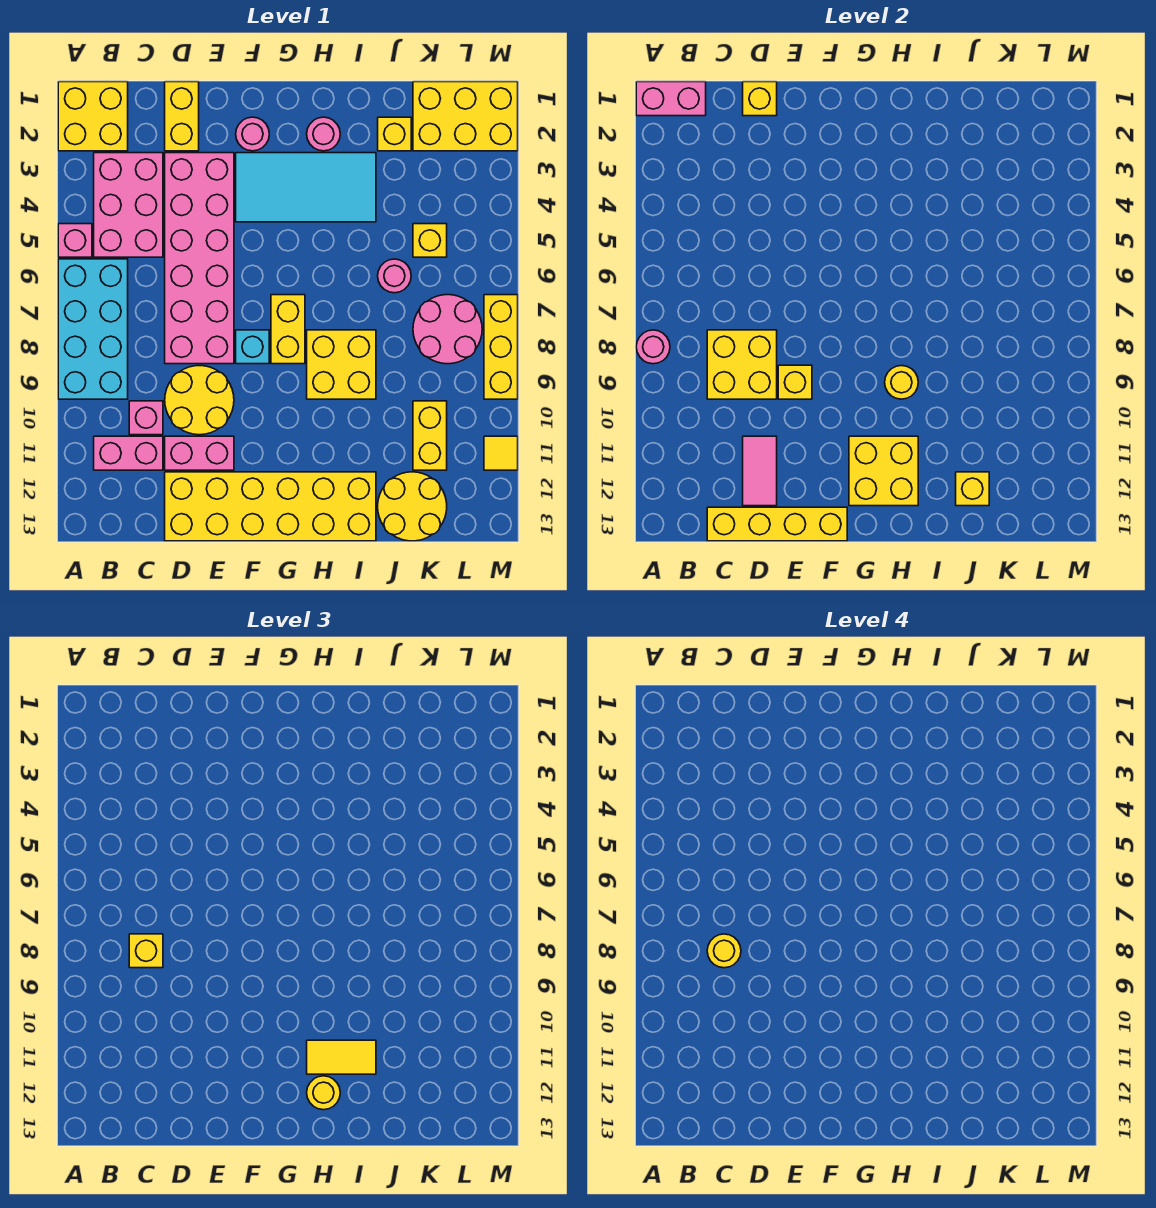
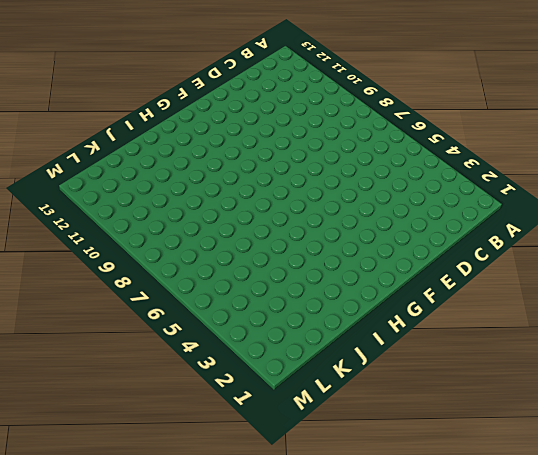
none -> yellow brick A1:B2 level 1
none -> pink brick A5 level 1
none -> cyan brick A6:B9 level 1
none -> pink brick B3:C5 level 1

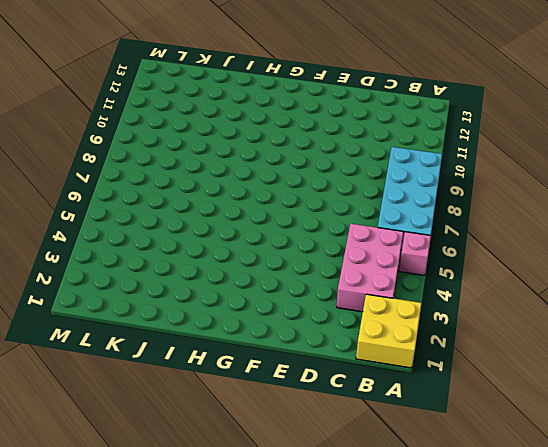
none -> pink brick B11:C11 level 1
none -> pink brick C10 level 1
none -> yellow brick D1:D2 level 1
none -> pink brick D3:E8 level 1

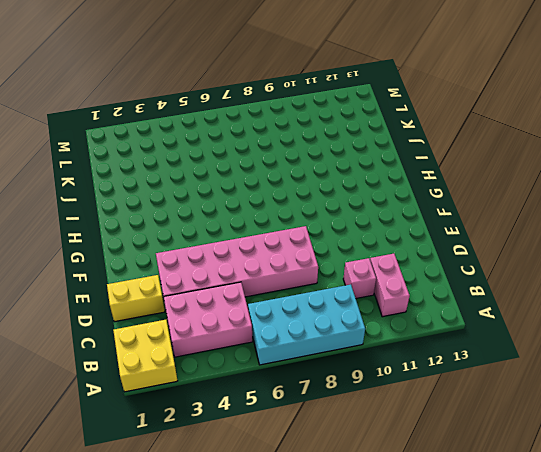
none -> pink brick A5 level 1
none -> yellow round brick D9:E10 level 1
none -> pink brick D11:E11 level 1
none -> yellow brick D12:I13 level 1

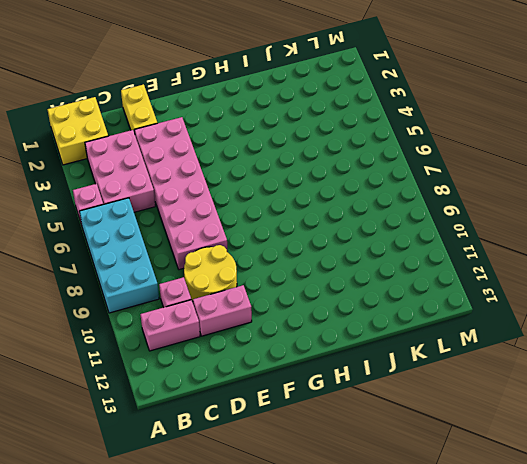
none -> yellow brick D12:I13 level 1
none -> pink round brick F2 level 1
none -> cyan tile F3:I4 level 1
none -> cyan brick F8 level 1

